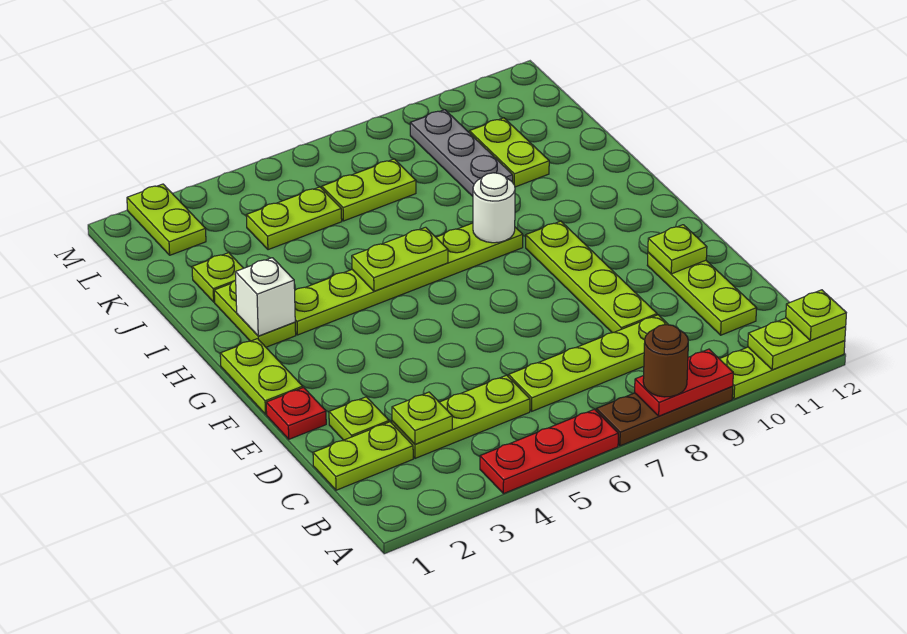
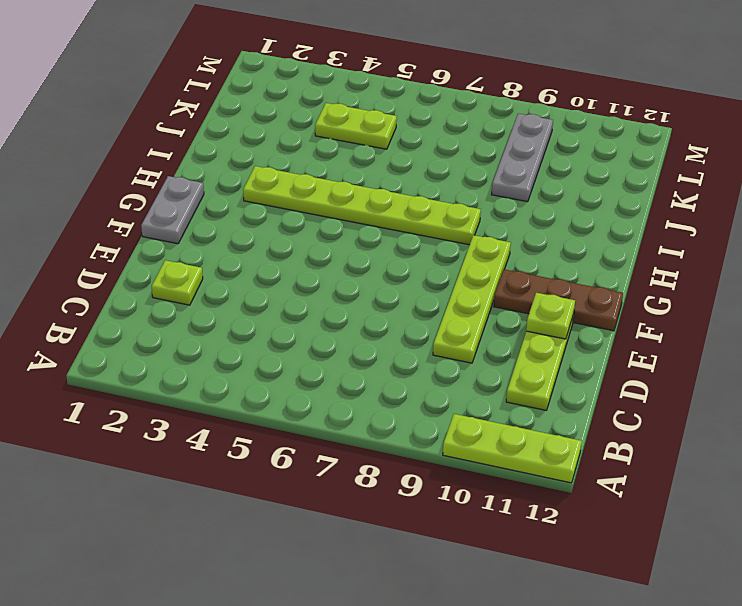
grey plate F1:G1 level 1 -> lime plate F1:G1 level 1
brown plate F10:F12 level 1 -> brown plate A7:A9 level 1
none -> red plate A4:A6 level 1
none -> lime plate C1:C2 level 1
none -> lime plate C3:C5 level 1

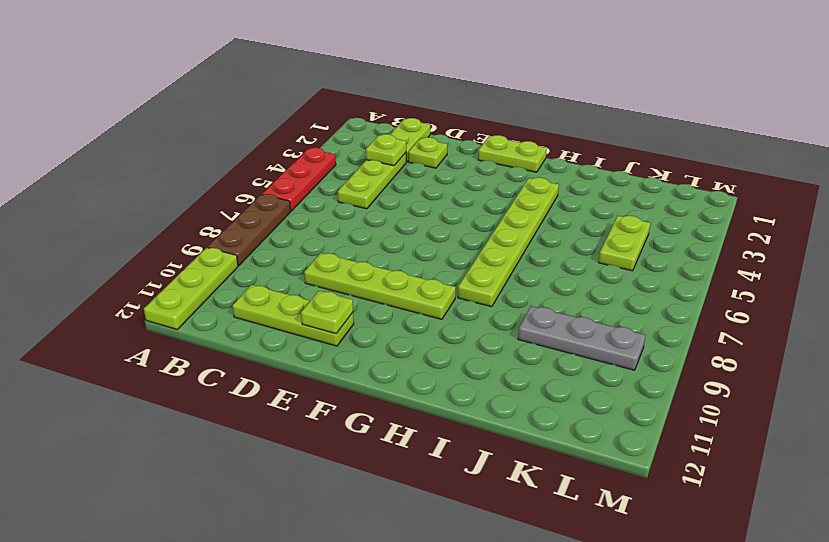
none -> lime plate C6:C9 level 1
none -> red plate E1 level 1
none -> lime plate H2:I2 level 1

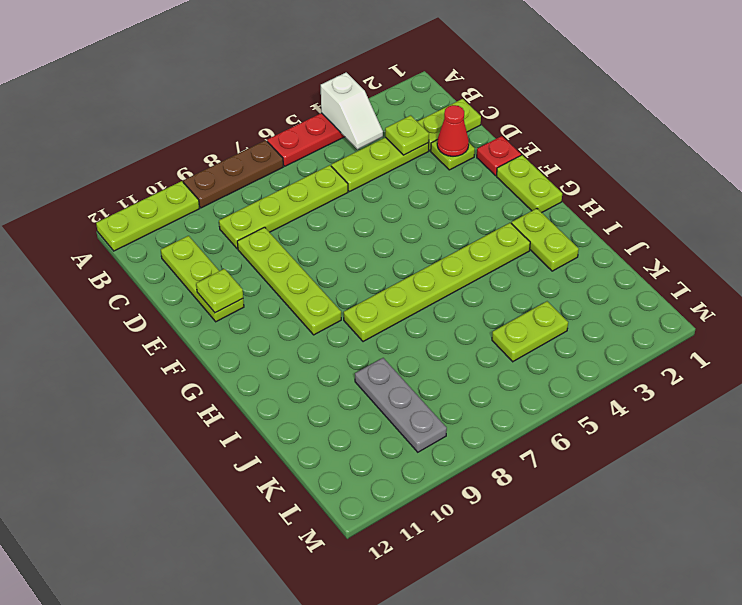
white slope A4:B4 level 2 top A -> none
red cone D2 level 2 -> none
none -> lime plate J2 level 1
none -> lime plate J10:K10 level 1
none -> lime plate K6:K7 level 1

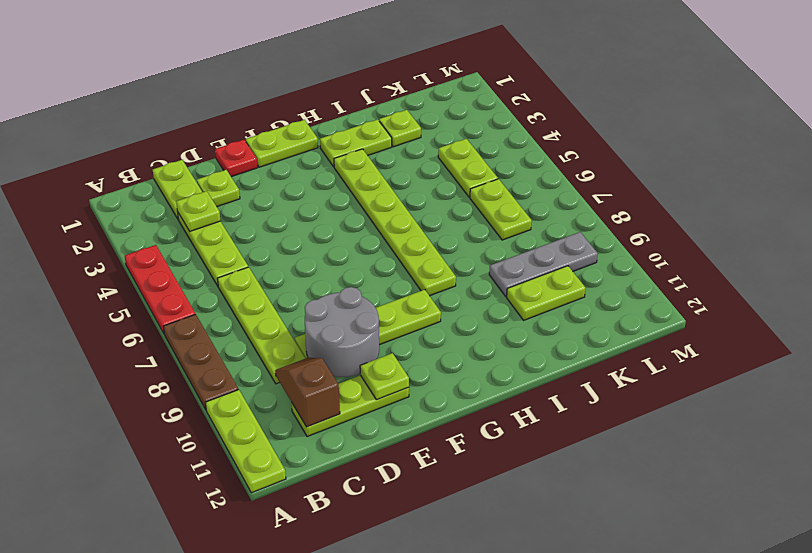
brown slope C10:C11 level 2 top 11 -> none
grey round brick D9:E10 level 2 -> none
none -> lime plate L2:M2 level 1
none -> red plate A8:A9 level 2
none -> lime plate A11:A12 level 2

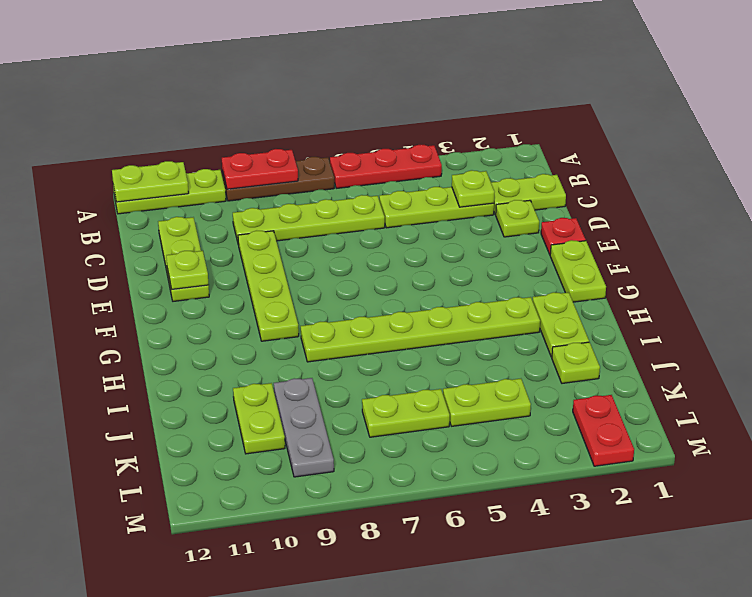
red plate L2:M2 level 1 -> lime plate L2:M2 level 1
none -> white brick H2 level 2
none -> lime plate H5:H6 level 2
none -> white round brick H8 level 2

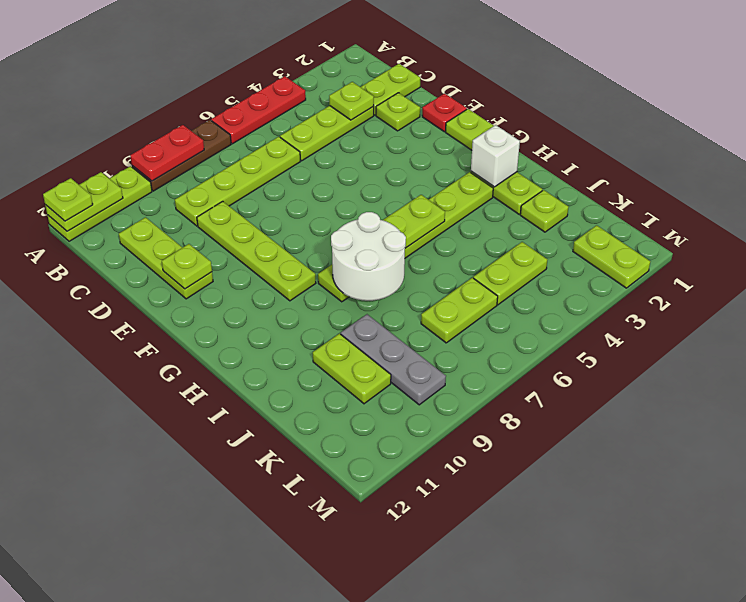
white round brick H7:I8 level 2 -> white round brick H8 level 2
none -> brown round brick A8 level 3

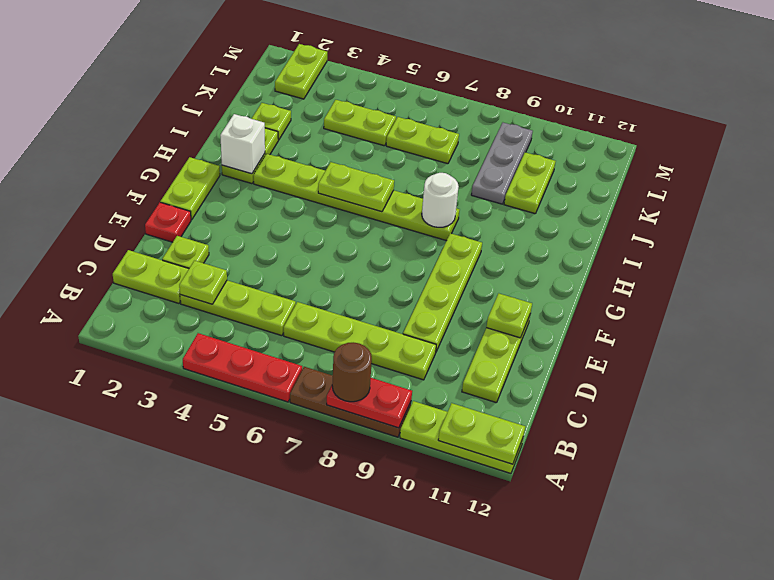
none -> lime plate A12 level 3

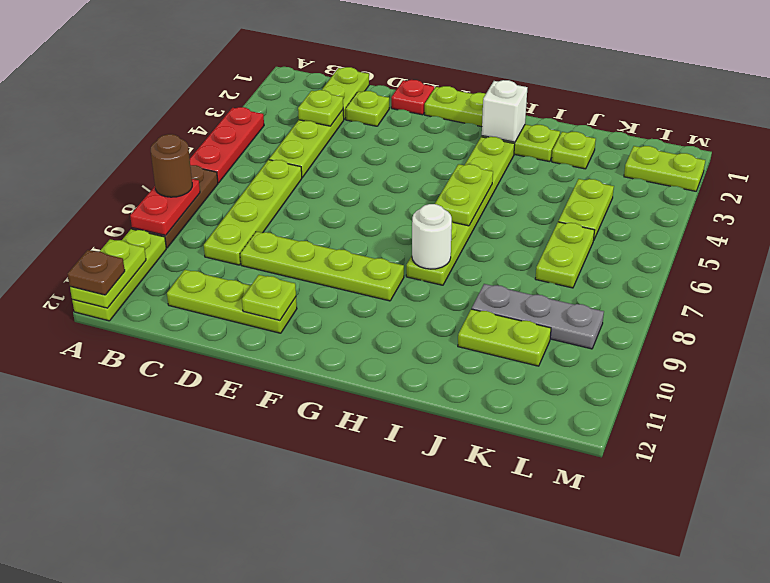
brown plate A12 level 3 -> lime plate A12 level 3

